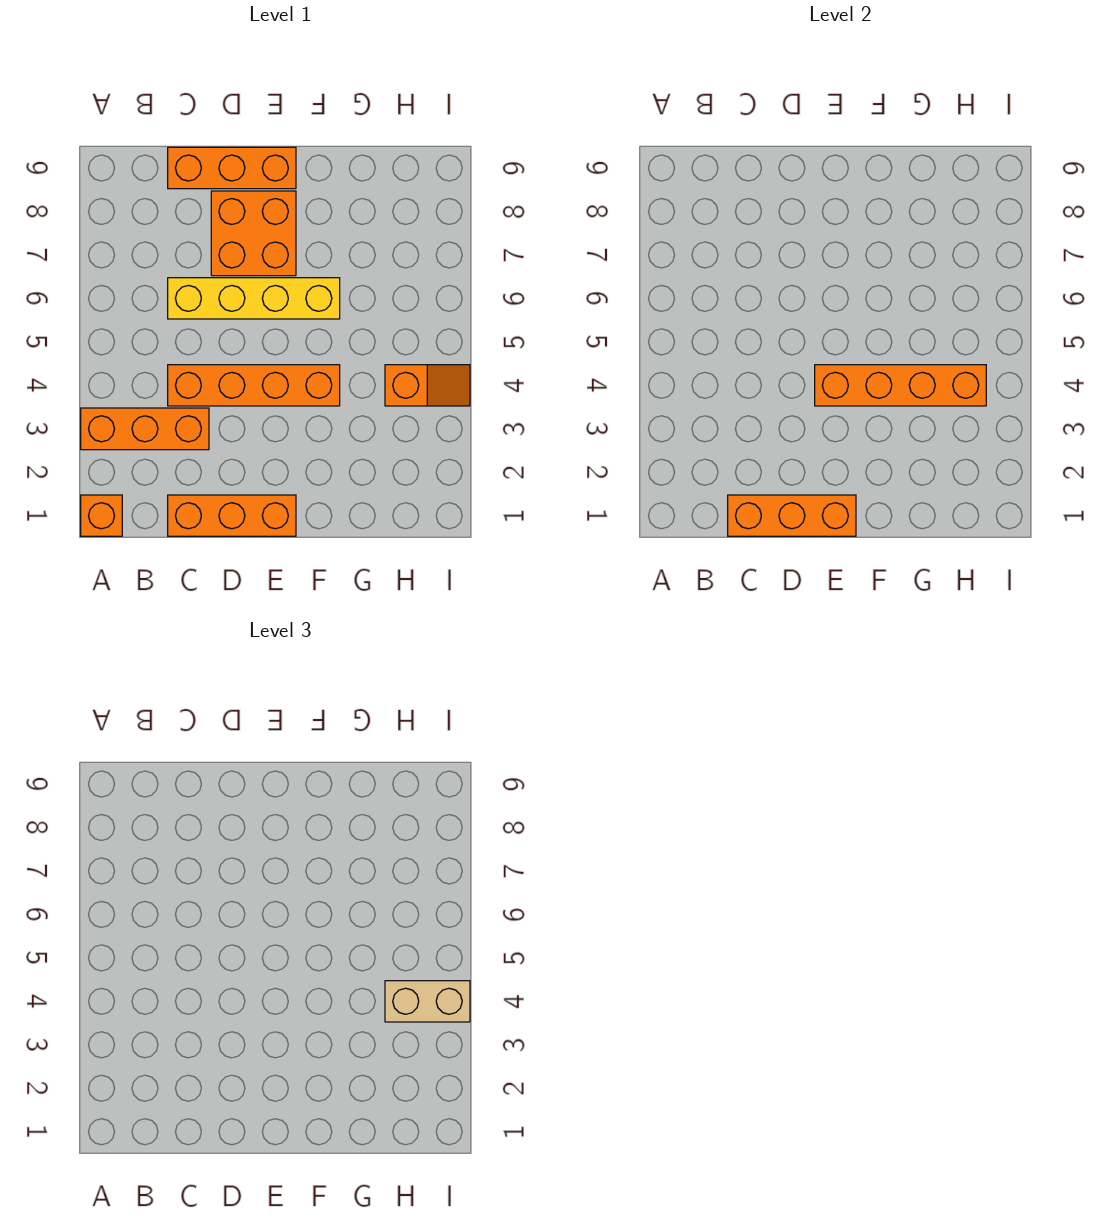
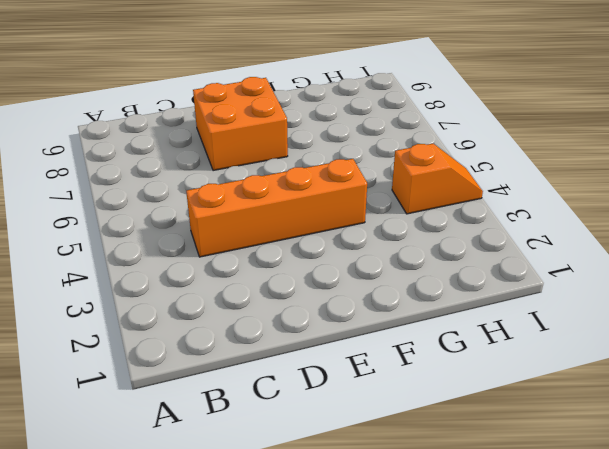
none -> orange brick A1 level 1
none -> orange brick A3:C3 level 1

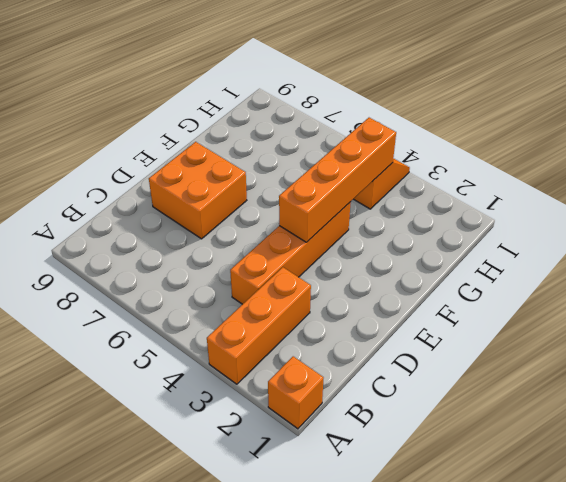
none -> orange brick C1:E1 level 1
none -> yellow brick C6:F6 level 1

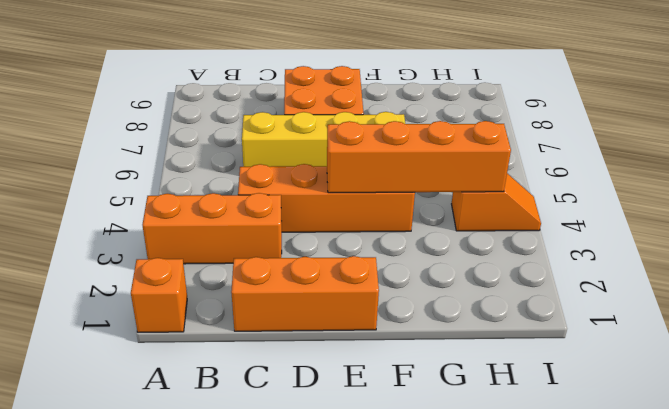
none -> orange brick C9:E9 level 1
none -> orange brick C1:E1 level 2

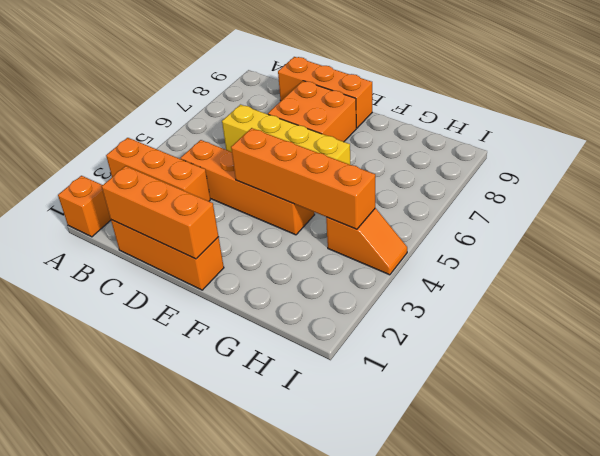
none -> tan brick H4:I4 level 3

